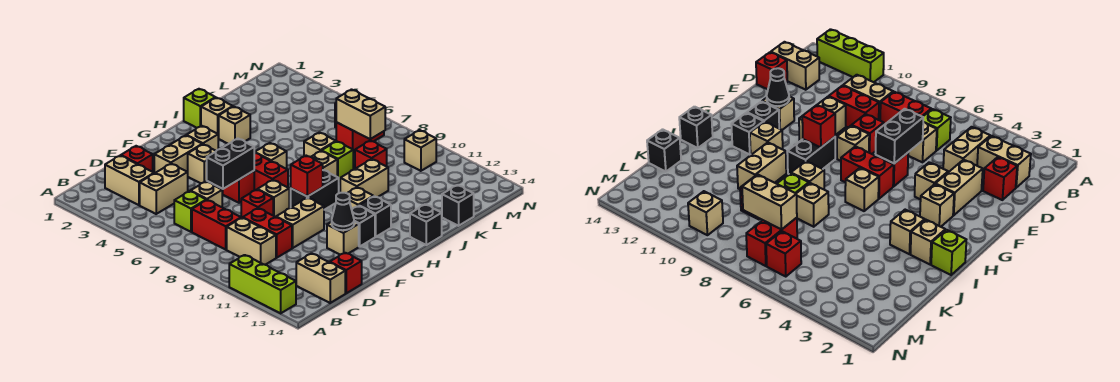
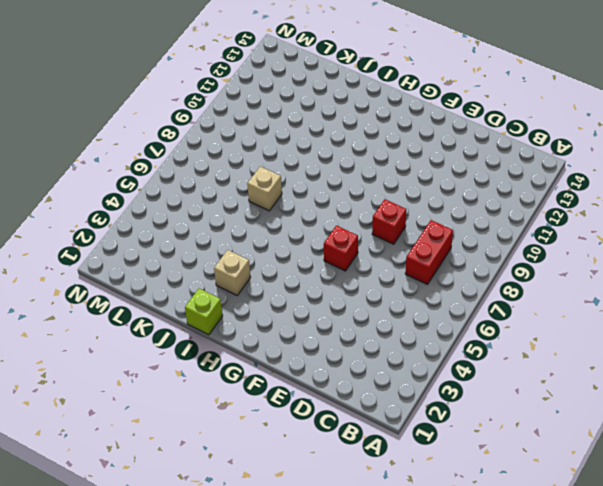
none -> lime brick A11:A13 level 1
none -> tan brick C2:C3 level 1
none -> tan brick C4:D4 level 1
none -> lime brick C6 level 1

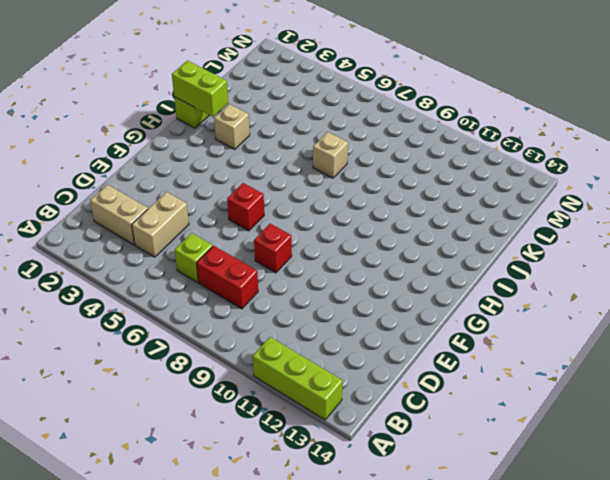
lime brick I1:I2 level 2 -> none
none -> tan brick C9:C10 level 1
none -> tan brick C13:C14 level 1
none -> red brick D2 level 1
none -> tan brick D6 level 1

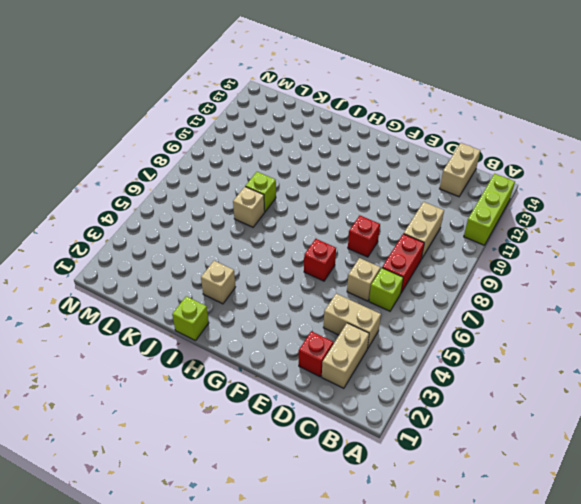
none -> red brick D9:D10 level 1
none -> red brick D14 level 1
none -> tan brick E3:F3 level 1
none -> tan brick E10:F10 level 1

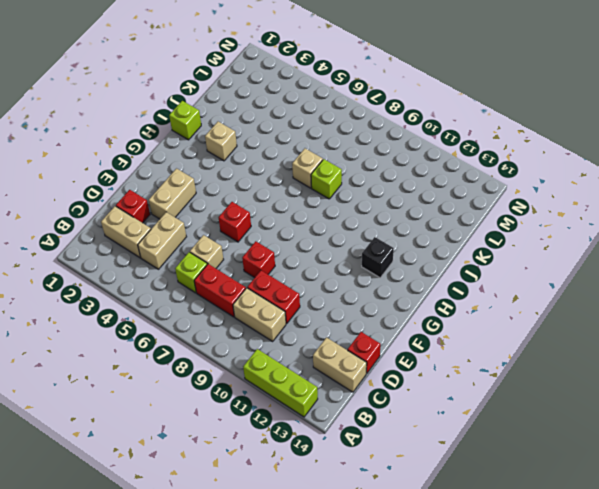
none -> tan brick E10:F10 level 1
none -> tan brick F4 level 1
none -> tan brick F8 level 1
none -> tan brick F12 level 1

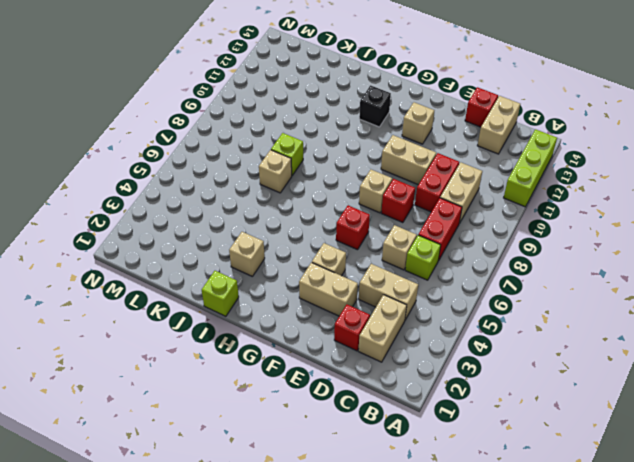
none -> tan brick G3 level 1
none -> red brick G6:G7 level 1
none -> black brick G9:H9 level 1
none -> black brick G12 level 1

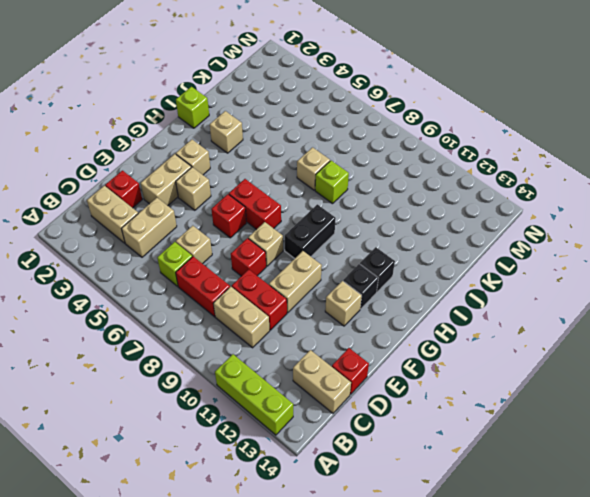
none -> tan brick H6 level 1
none -> tan brick H11 level 1
none -> tan brick I2 level 1
none -> tan brick I8 level 1

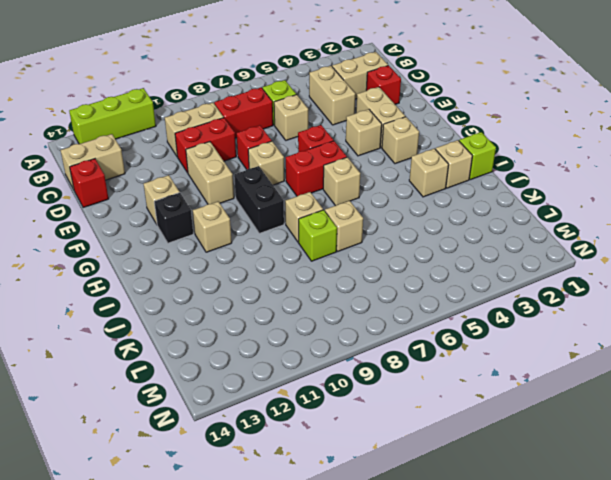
none -> black brick H12 level 1
none -> tan brick I10:J10 level 1
none -> black brick I14 level 1
none -> red brick K9 level 1

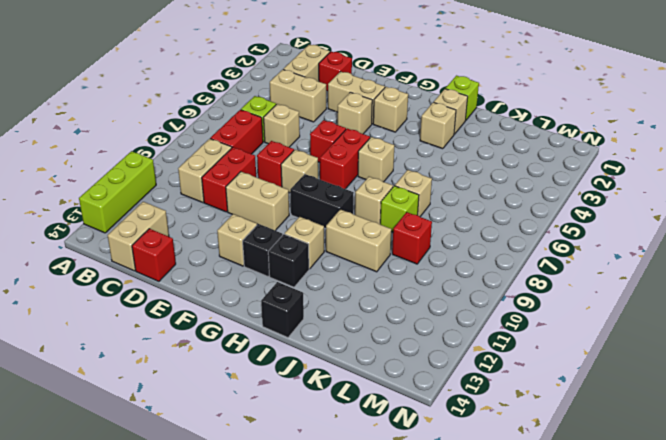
none -> black brick K14 level 1
none -> red brick L7:M7 level 1
none -> red brick M6 level 1
none -> tan brick M10 level 1

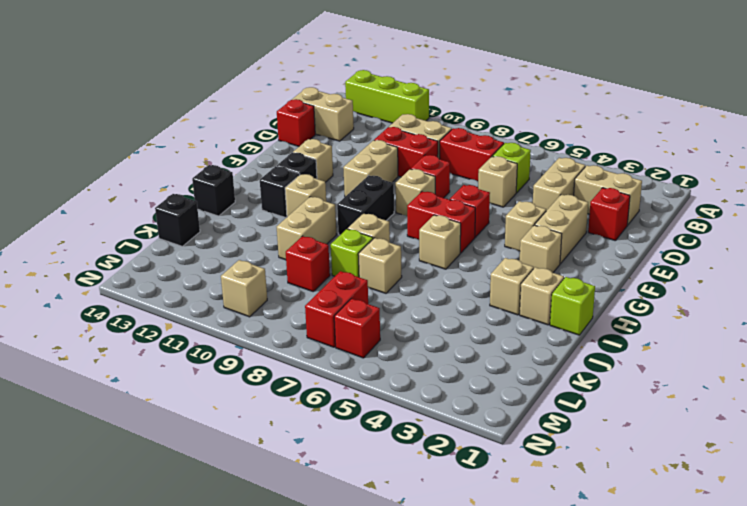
none -> black brick E6:F6 level 2
none -> black cone F12 level 2
none -> red brick G9 level 2
none -> tan brick L7:L8 level 2

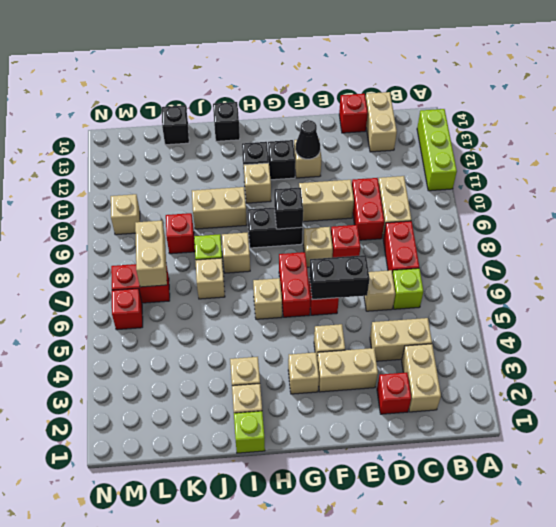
black brick G9 level 2 -> red brick G9 level 2

